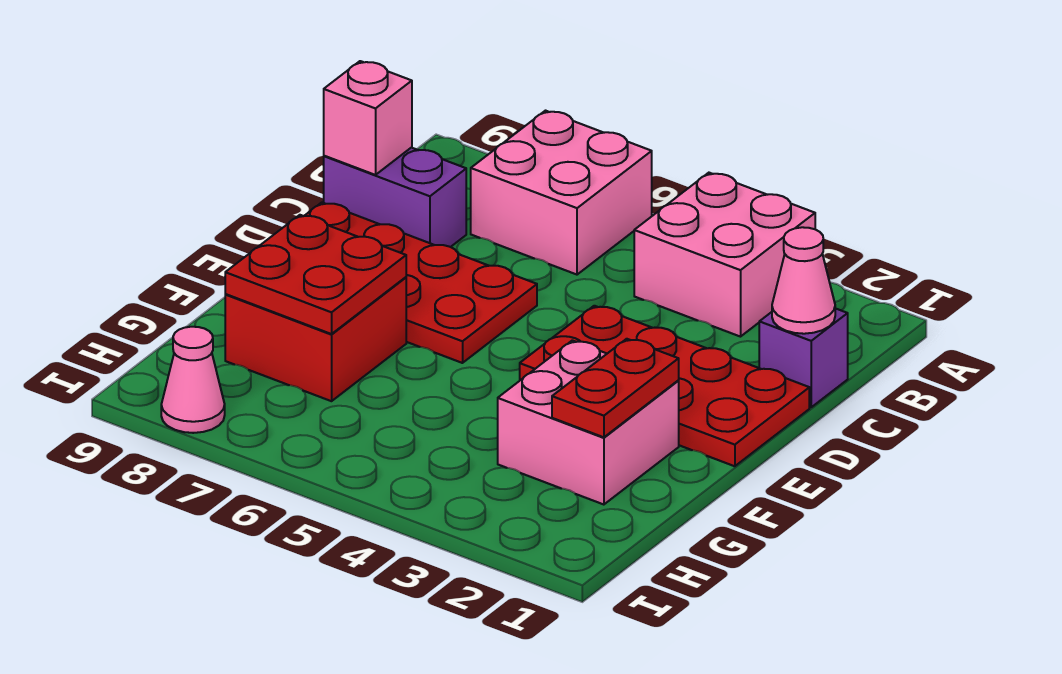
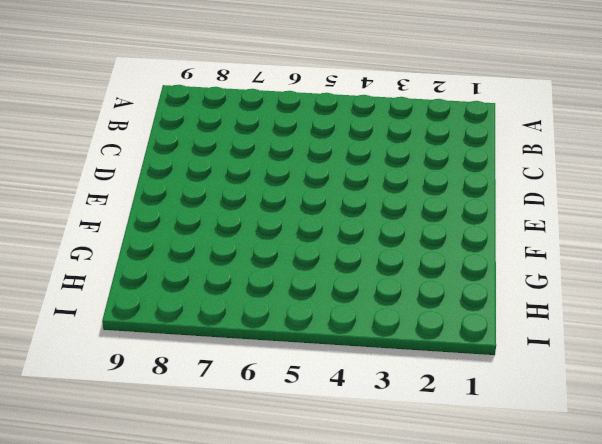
none -> pink brick A3:B4 level 1
none -> pink brick A6:B7 level 1
none -> purple brick C1 level 1

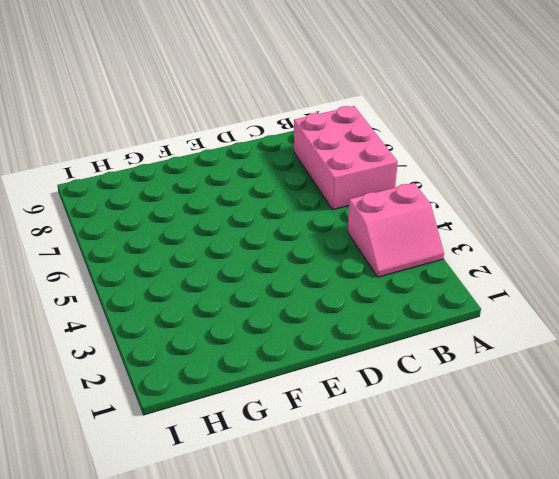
pink slope A3:B4 level 1 top 4 -> pink brick A3:B4 level 1
pink brick A6:B8 level 1 -> pink brick A6:B7 level 1
none -> purple brick C1 level 1
none -> purple brick C8:C9 level 1
none -> red plate D1:E4 level 1

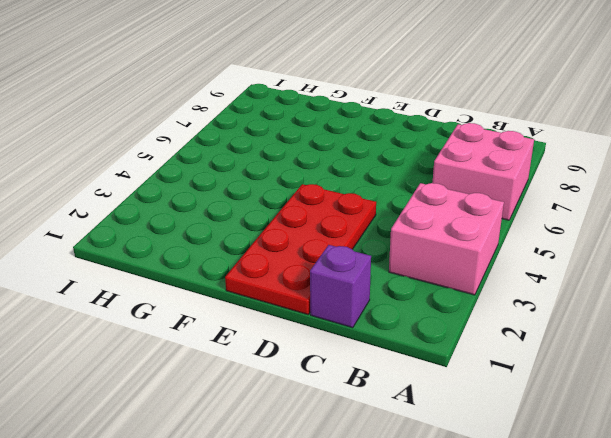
none -> purple brick C8:C9 level 1
none -> red plate D6:E9 level 1
none -> pink brick F2:G3 level 1

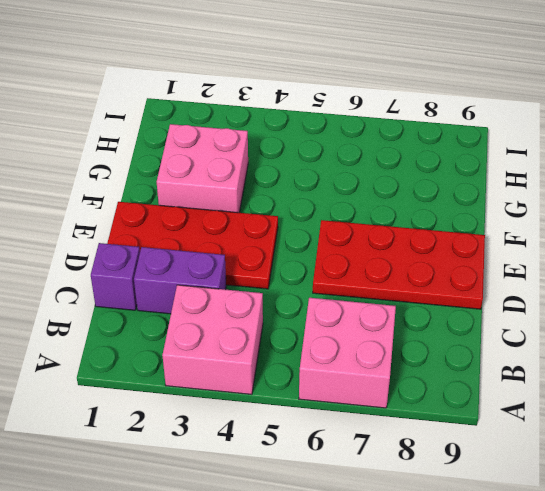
purple brick C2:C3 level 1 -> purple brick C8:C9 level 1
none -> red brick F7:G8 level 1
none -> pink cone I8 level 1
none -> pink cone C1 level 2

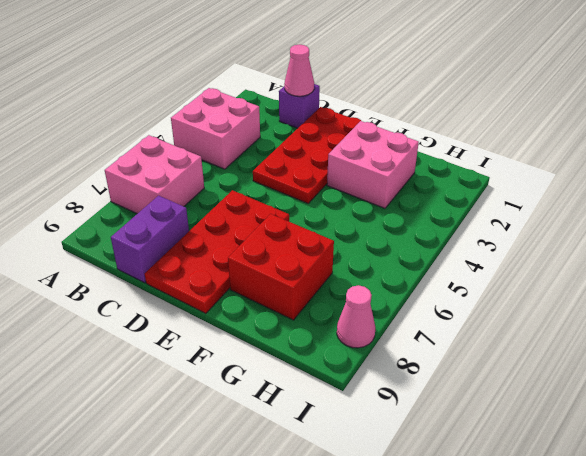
none -> pink brick C9 level 2
none -> red plate F2:G2 level 2
none -> red plate F7:G8 level 2

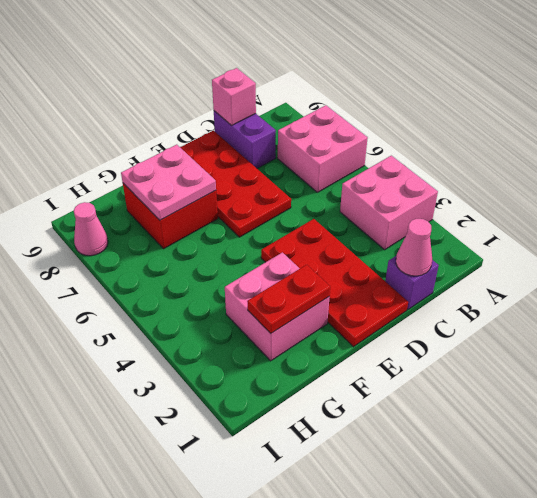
pink plate F7:G8 level 2 -> red plate F7:G8 level 2

